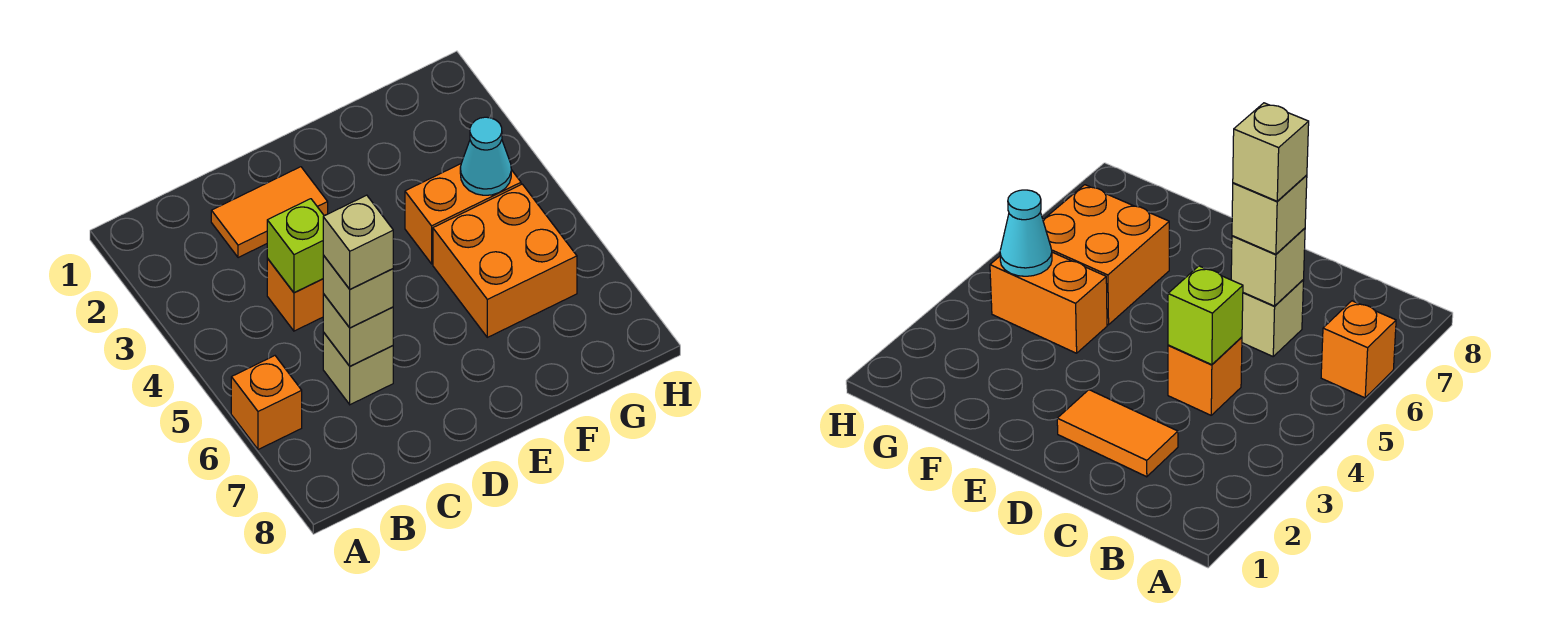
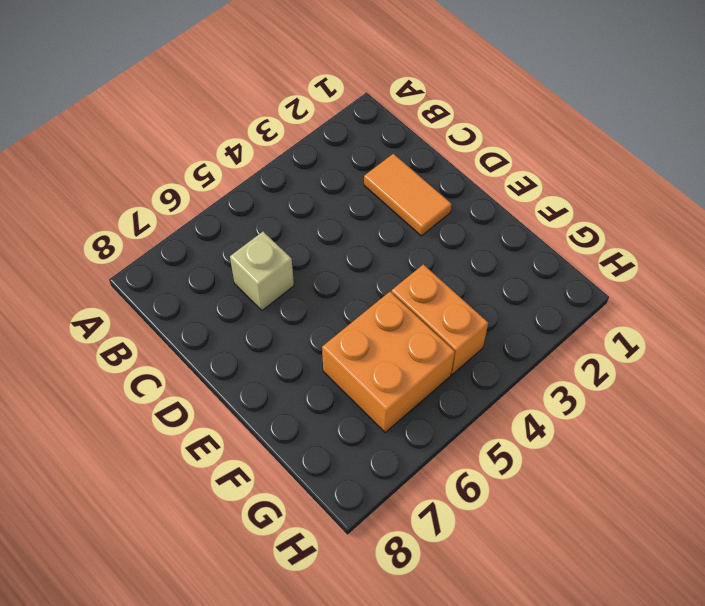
none -> orange brick A6 level 1
none -> orange brick C4 level 1

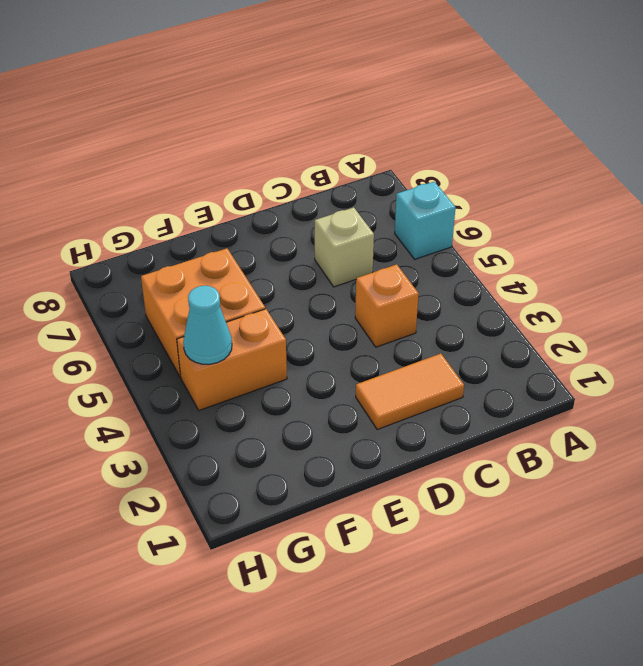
cyan brick A6 level 1 -> orange brick A6 level 1
none -> lime brick C4 level 2
none -> tan brick C6 level 2

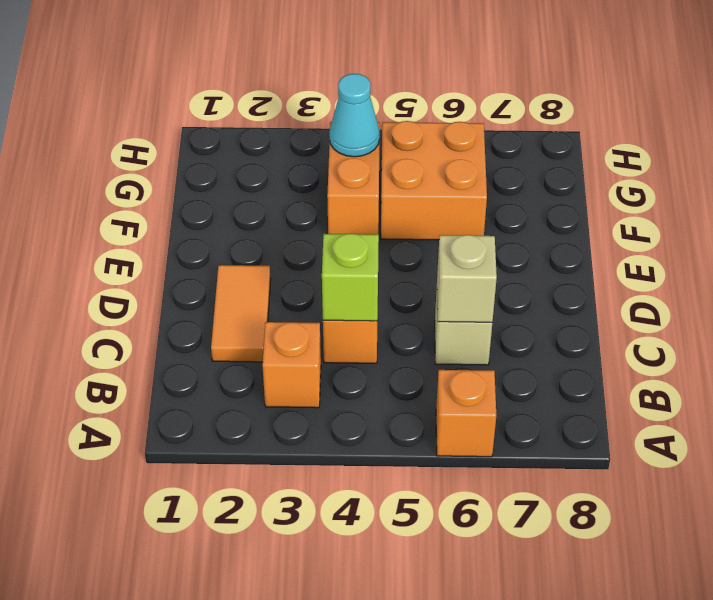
orange brick B3 level 1 -> none
none -> tan brick C6 level 3
none -> tan brick C6 level 4

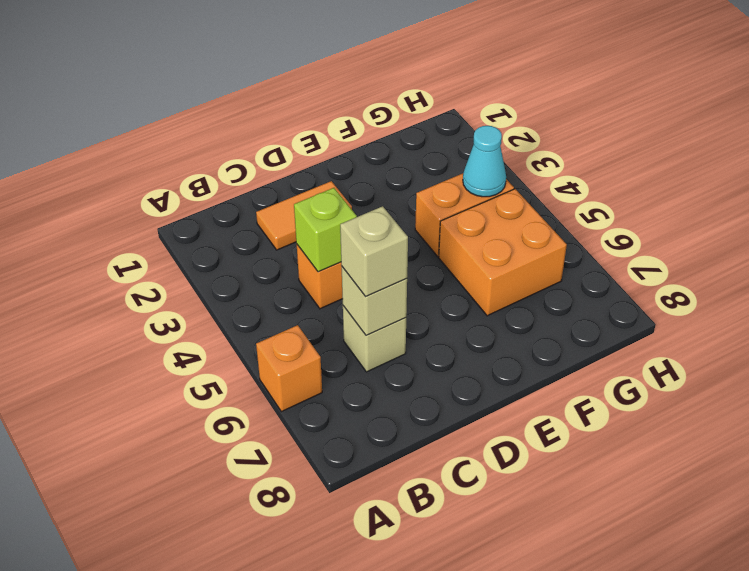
none -> tan brick C6 level 4

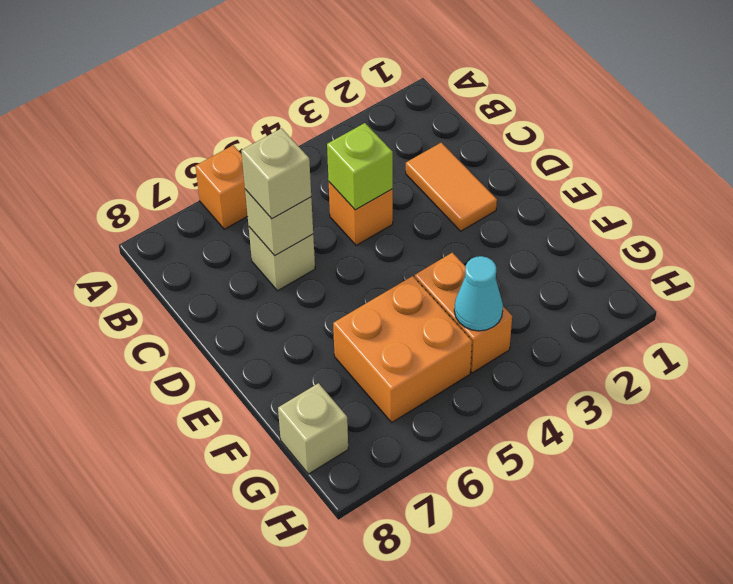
tan brick G8 level 1 -> tan brick C6 level 4

